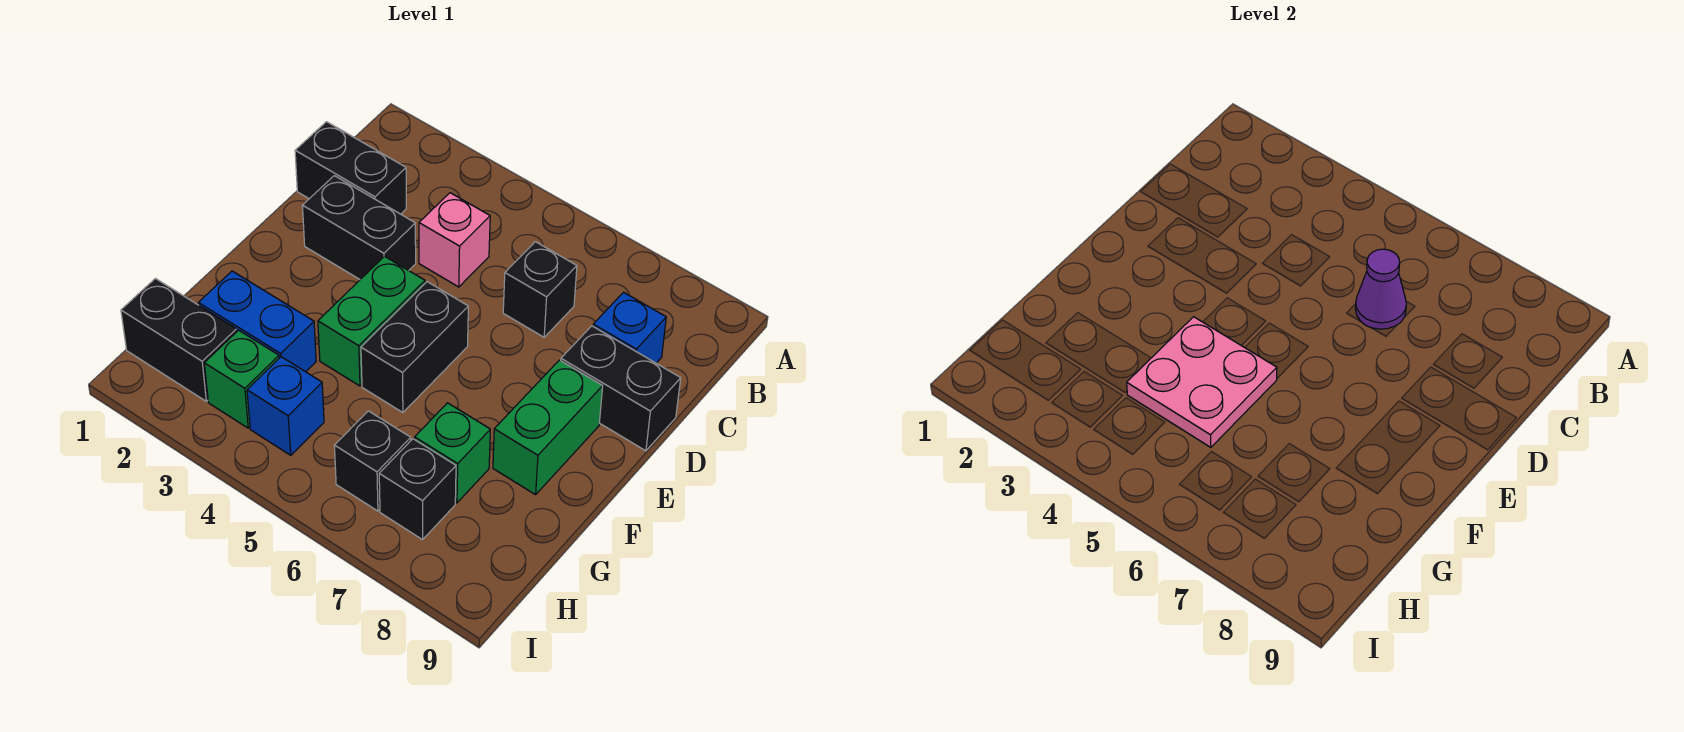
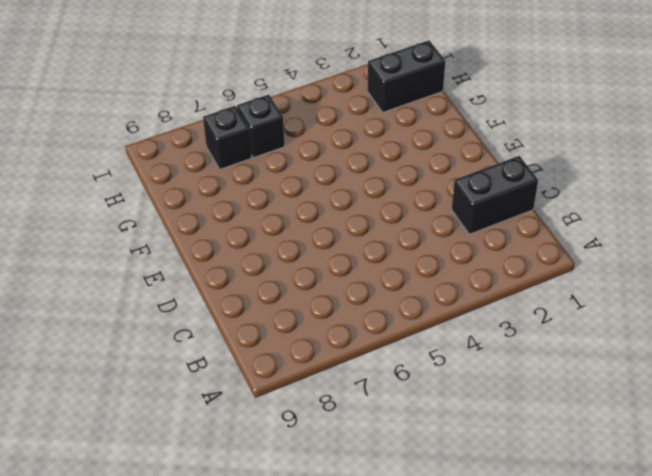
none -> pink brick C4 level 1
none -> black brick C6 level 1
none -> blue brick C8 level 1

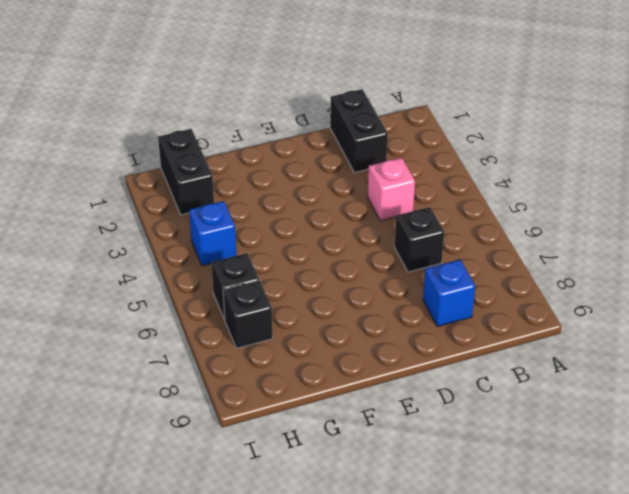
none -> black brick D2:D3 level 1
none -> black brick D8:D9 level 1
none -> green brick E4:F4 level 1

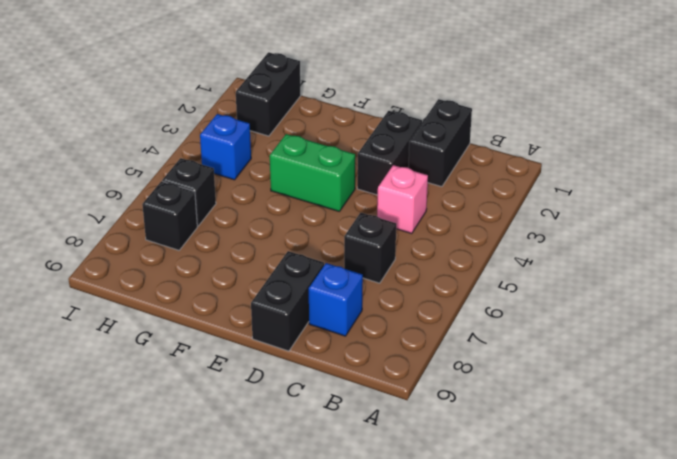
none -> black brick E5:F5 level 1
none -> green brick E8:F8 level 1
none -> blue brick G2:G3 level 1

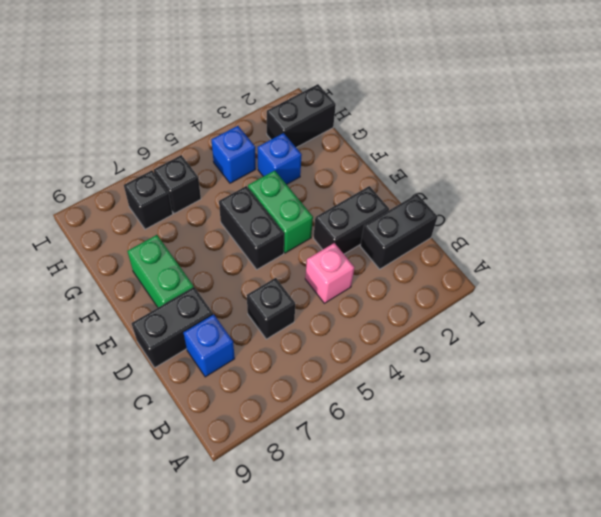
blue brick G3 level 1 -> blue brick G2:G3 level 1
none -> green brick G7 level 1
none -> green brick H3 level 1
none -> purple cone C6 level 2

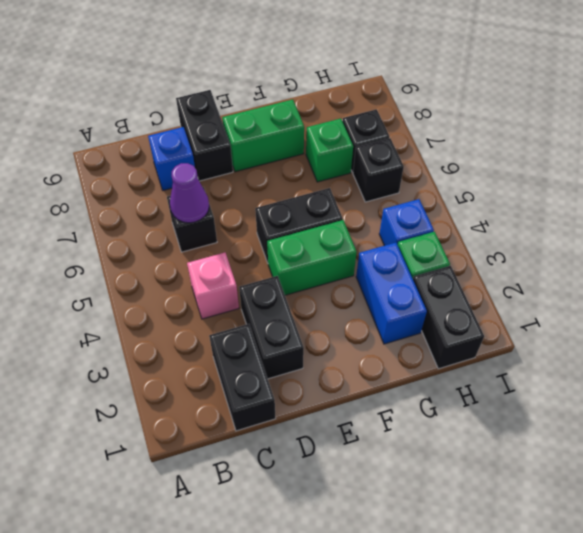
none -> pink plate F4:G5 level 2

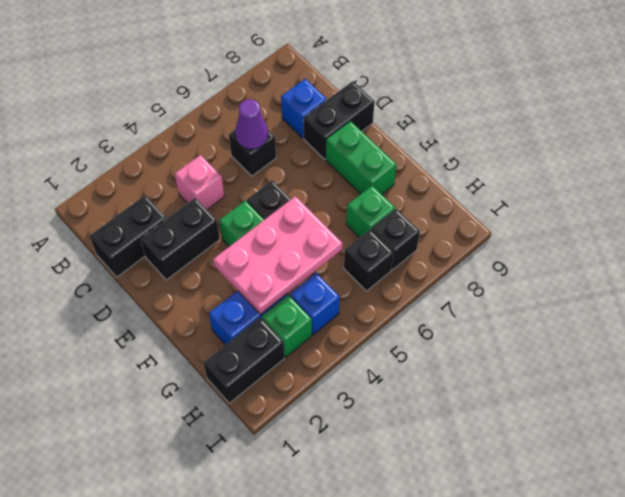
pink plate F3:G5 level 2 -> pink plate F4:G5 level 2

